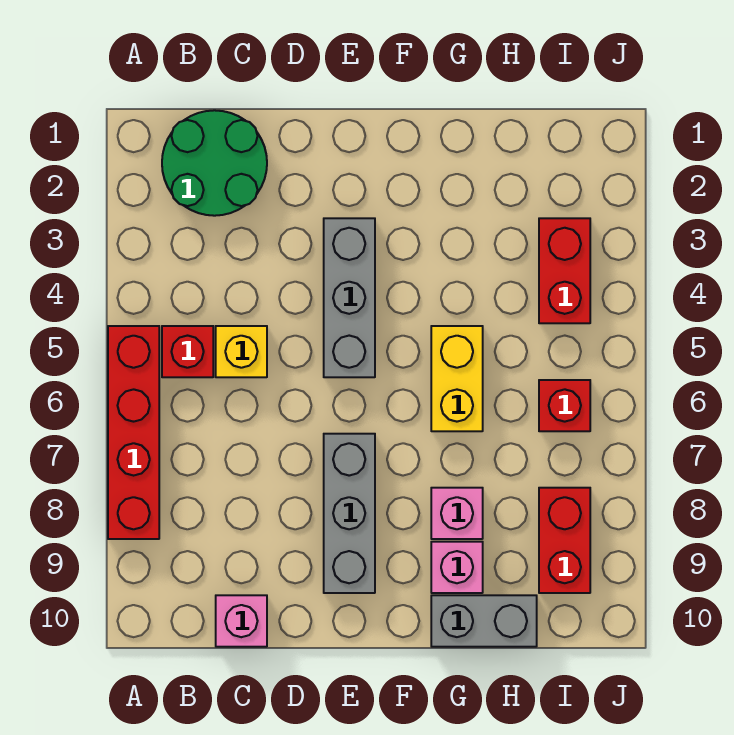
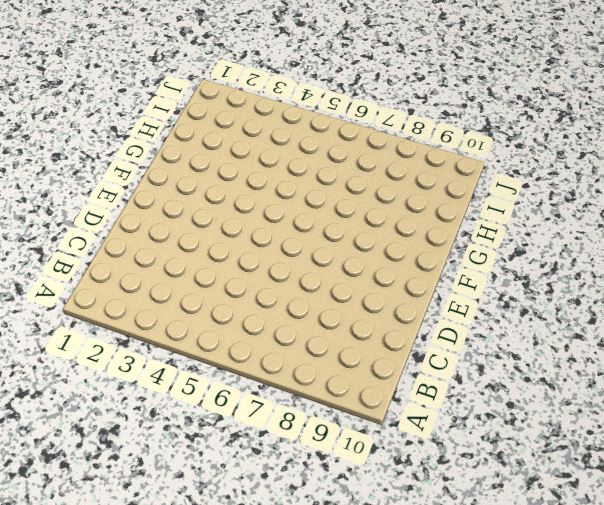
none -> red brick A5:A8 level 1
none -> green round brick B1:C2 level 1
none -> red brick B5 level 1

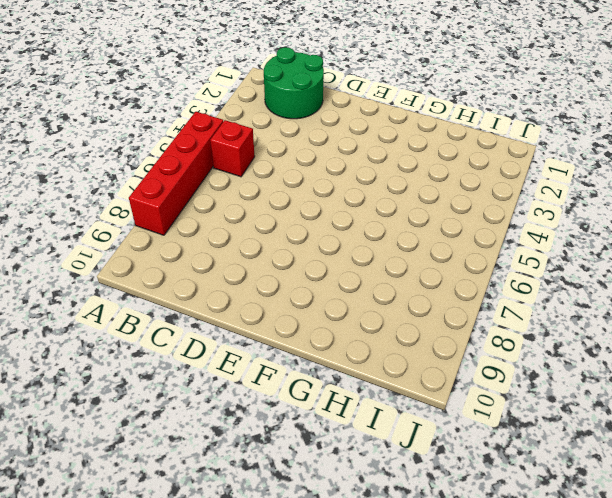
none -> yellow brick C5 level 1
none -> pink brick C10 level 1
none -> grey brick E3:E5 level 1

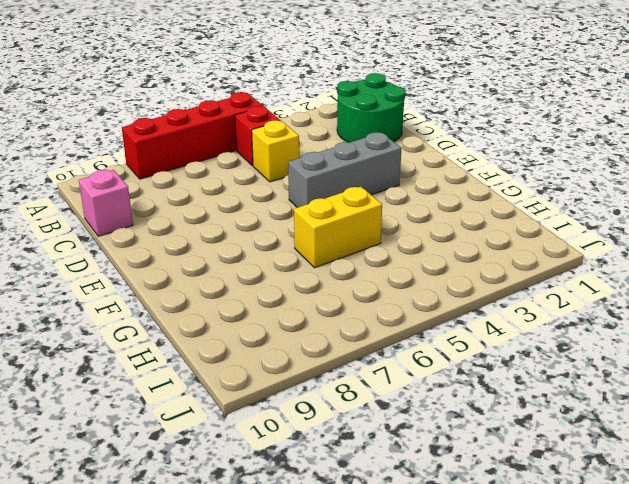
none -> grey brick E7:E9 level 1
none -> pink brick G8 level 1
none -> pink brick G9 level 1

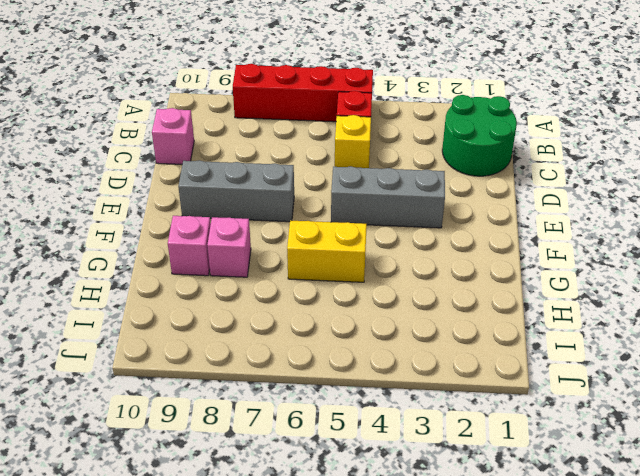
none -> grey brick G10:H10 level 1
none -> red brick I3:I4 level 1
none -> red brick I6 level 1

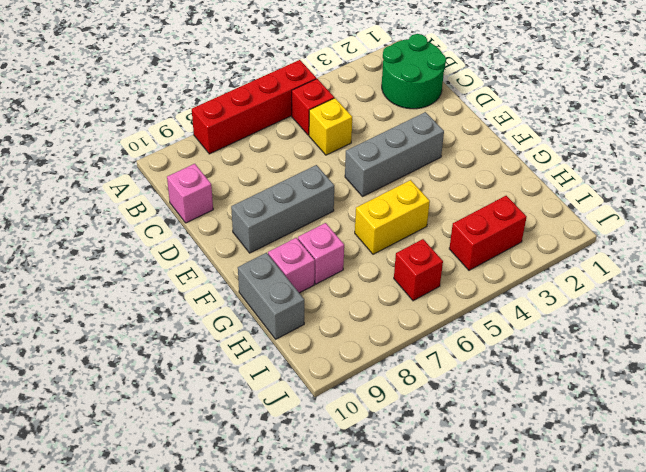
none -> red brick I8:I9 level 1

